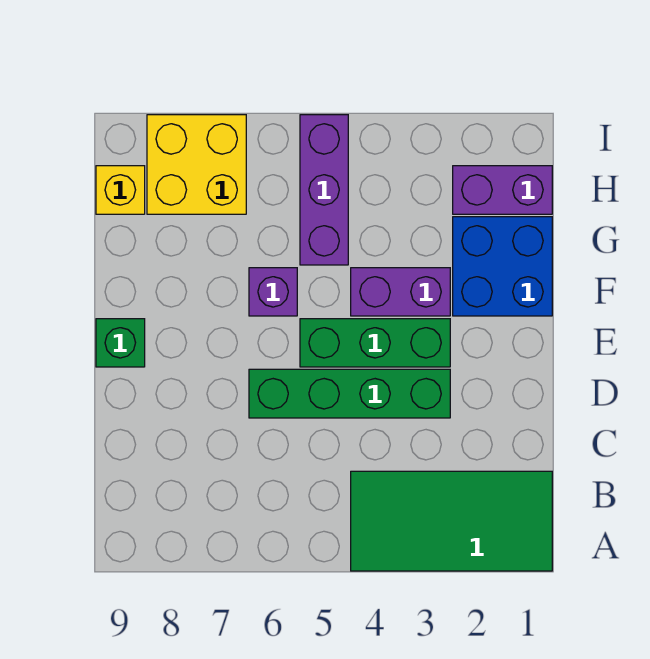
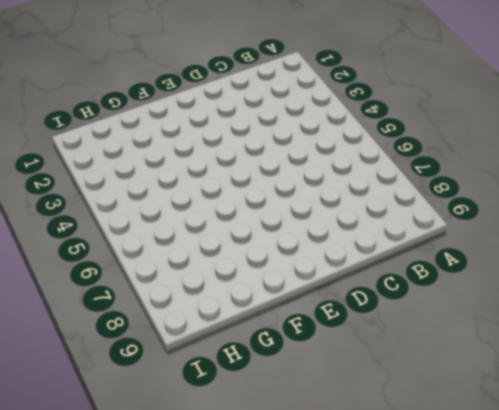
none -> green tile A1:B4 level 1
none -> green brick D3:D6 level 1

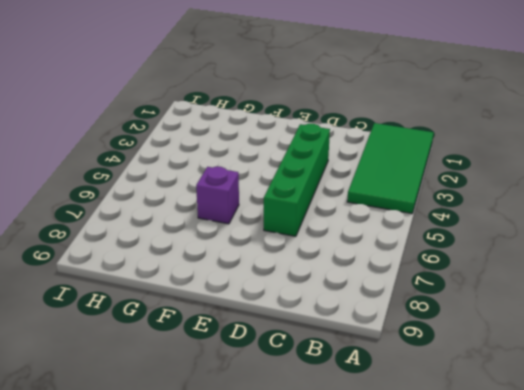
none -> green brick E3:E5 level 1
none -> green brick E9 level 1

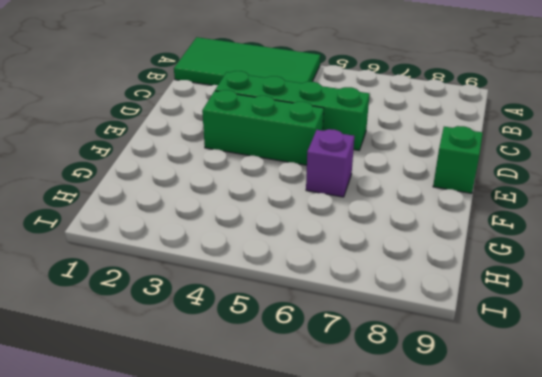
none -> blue brick F1:G2 level 1
none -> purple brick F3:F4 level 1

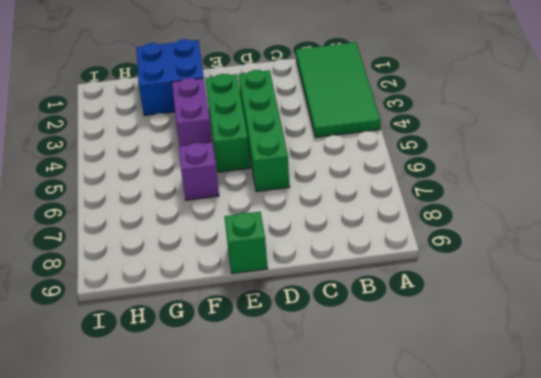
none -> purple brick G5:I5 level 1
none -> purple brick H1:H2 level 1

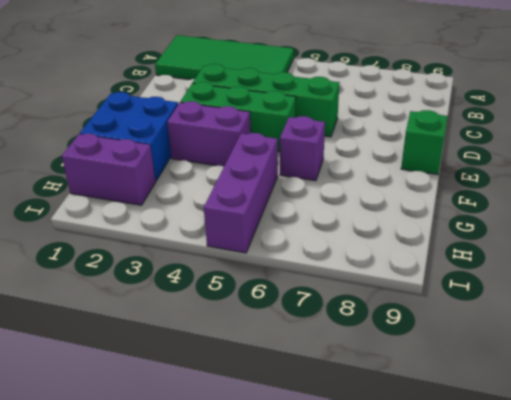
none -> yellow brick H7:I8 level 1
none -> yellow brick H9 level 1

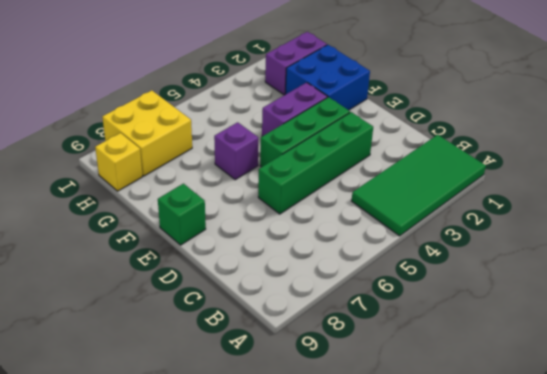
none -> purple brick G5:I5 level 1

